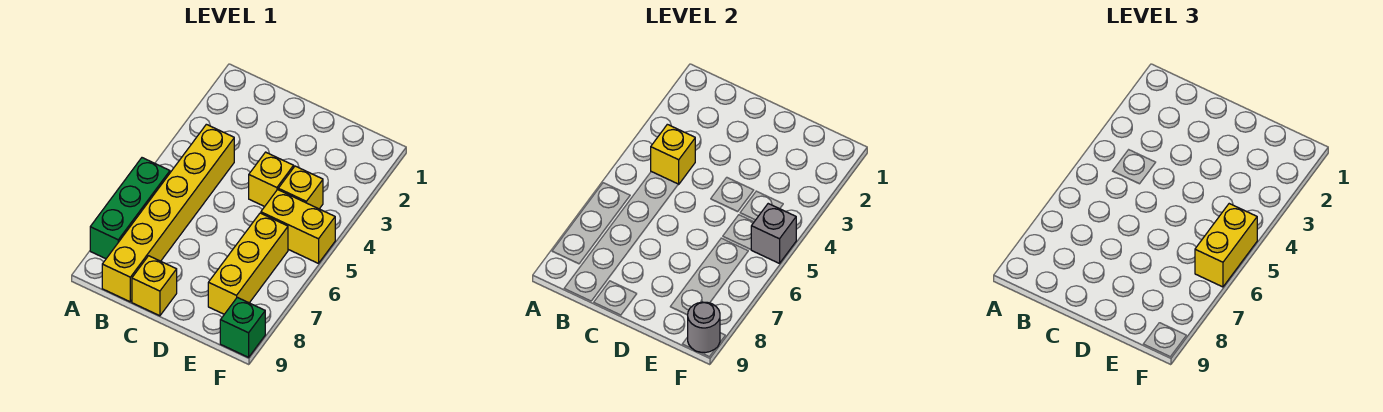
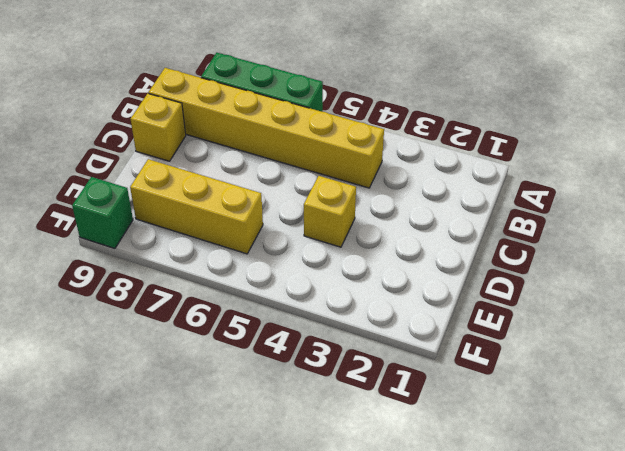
none -> yellow brick E4 level 1
none -> yellow brick E5:F5 level 1
none -> yellow brick B4 level 2

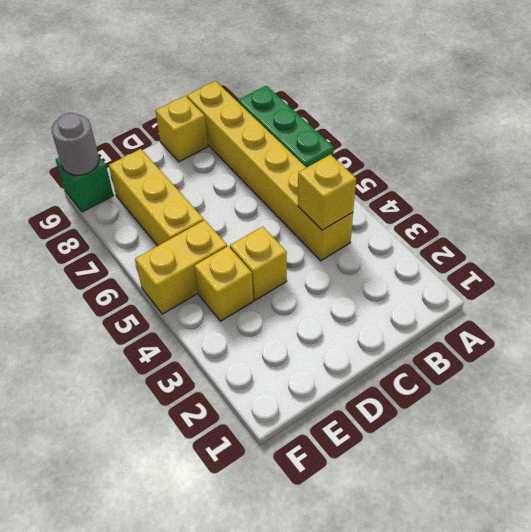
none -> grey brick F5 level 2
none -> yellow brick F5:F6 level 3

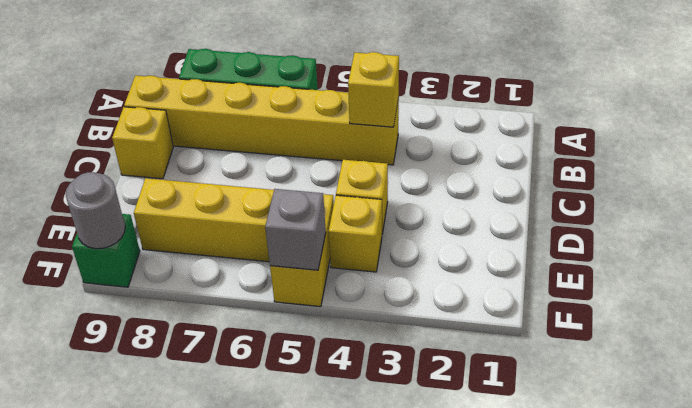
none -> yellow brick F5:F6 level 3

